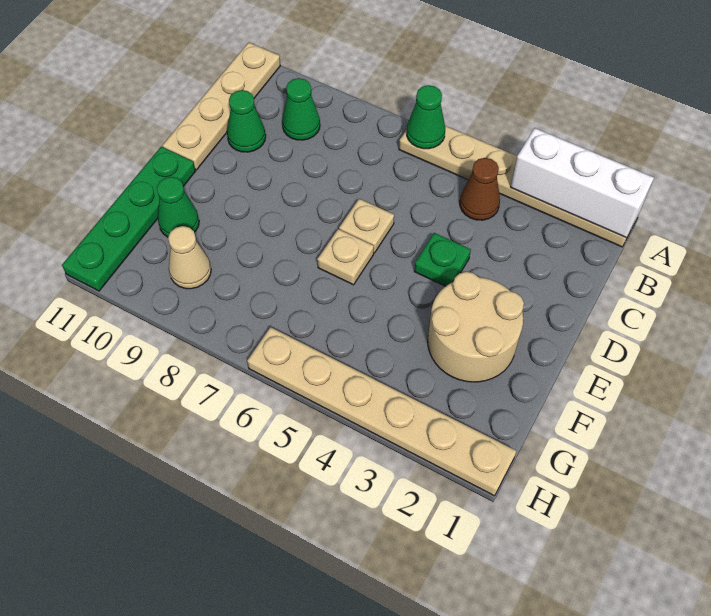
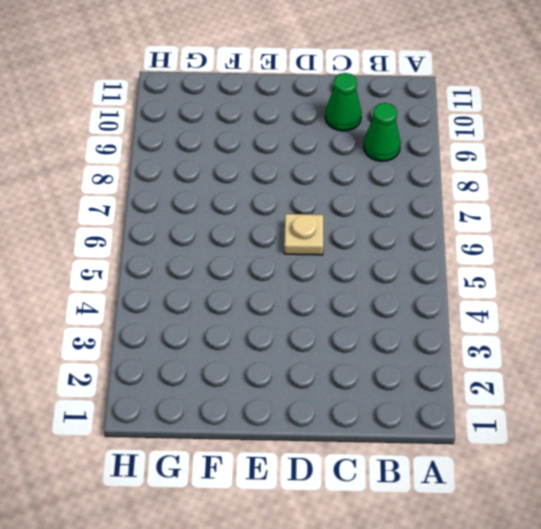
none -> tan plate A1:A6 level 1
none -> tan plate A11:D11 level 1
none -> brown cone B4 level 1

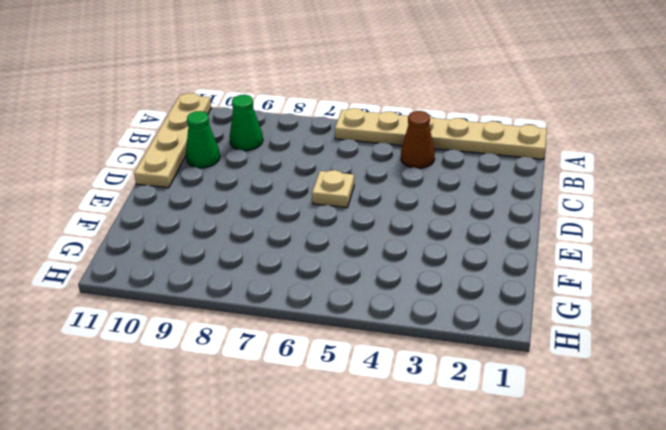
none -> green plate D4 level 1
none -> tan round brick E2:F3 level 1
none -> tan plate E6 level 1

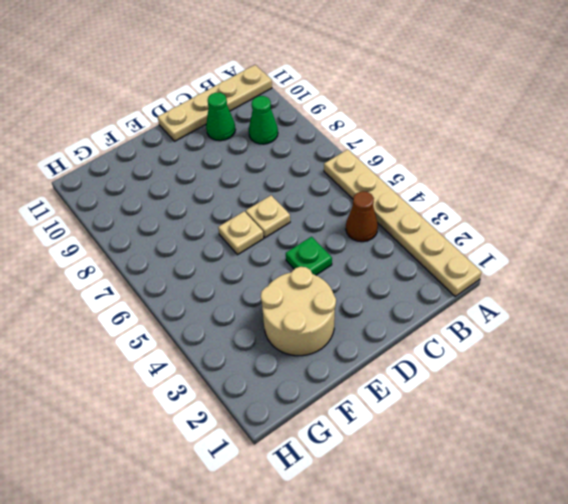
none -> green plate E11:H11 level 1
none -> green cone F10 level 1
none -> tan cone G9 level 1

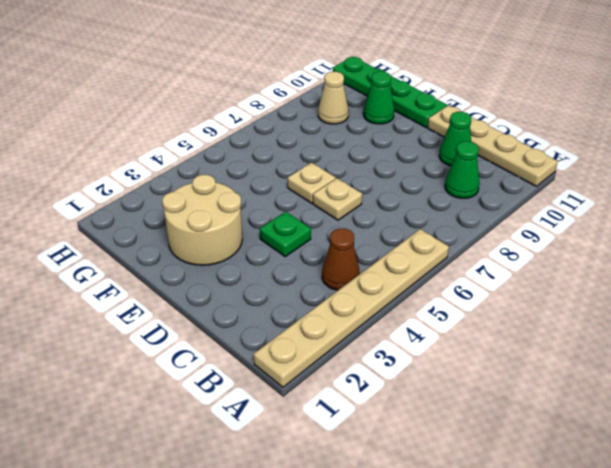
none -> tan plate H1:H6 level 1
none -> white brick A1:A3 level 2
none -> green cone A6 level 2

